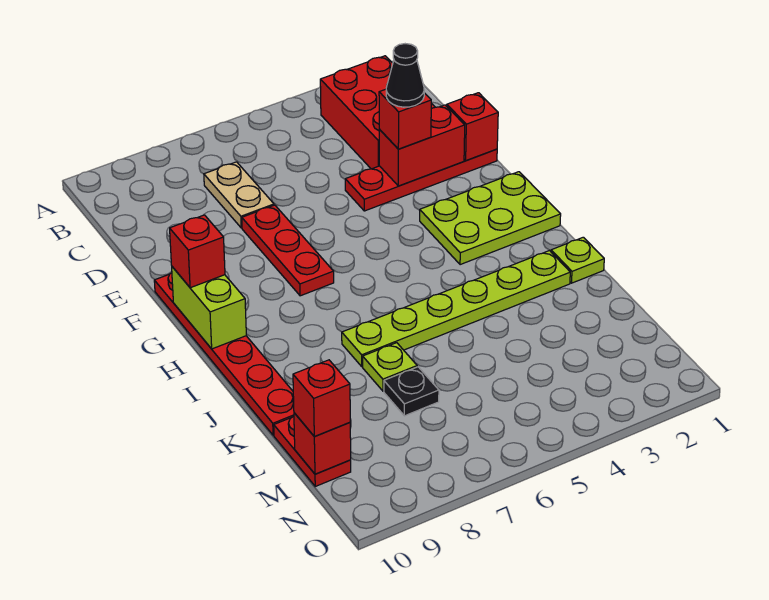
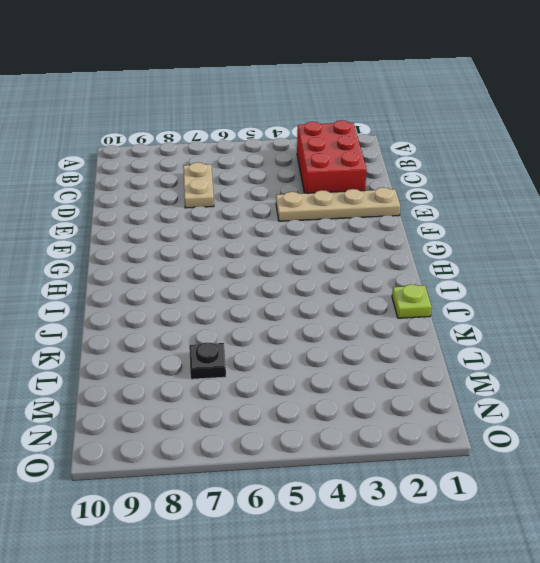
tan plate E1:E4 level 1 -> red plate E1:E4 level 1
none -> red plate E7:G7 level 1
none -> red plate F10:K10 level 1
none -> lime plate G1:H3 level 1

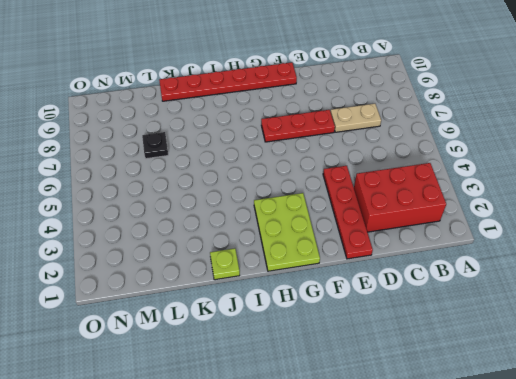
none -> lime plate J2:J7 level 1
none -> lime plate K7 level 1
none -> red plate L10:M10 level 1

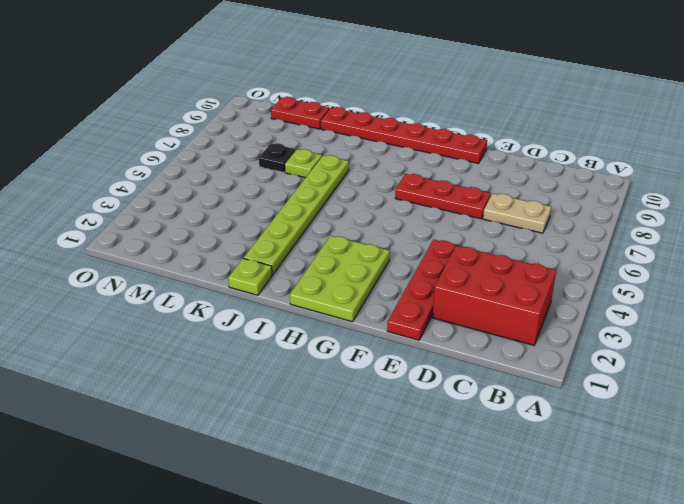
none -> red brick E1 level 2
none -> red brick E2:E3 level 2
none -> lime brick G10:H10 level 2

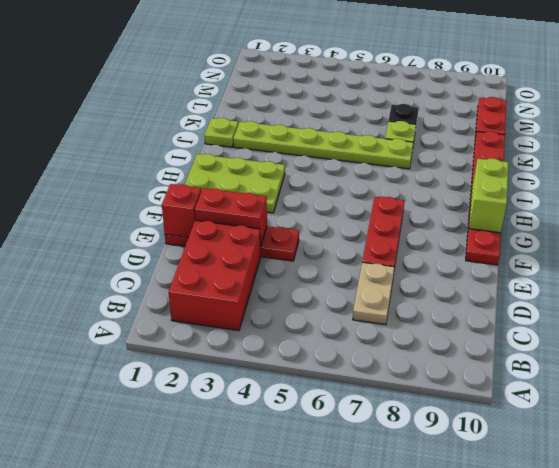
none -> red brick M10 level 2
none -> red brick E3 level 3
none -> red brick G10 level 3

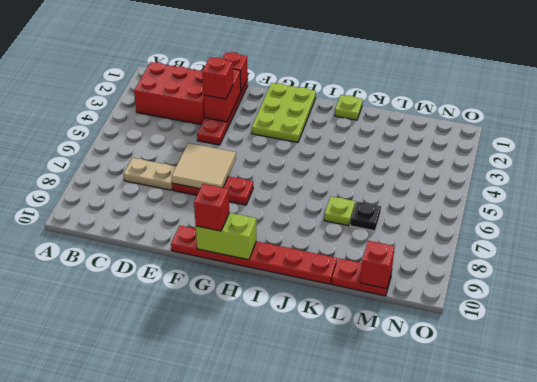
tan tile E6:F7 level 2 -> none
none -> lime plate J2:J7 level 1
none -> red brick M10 level 3
none -> black cone E3 level 4

